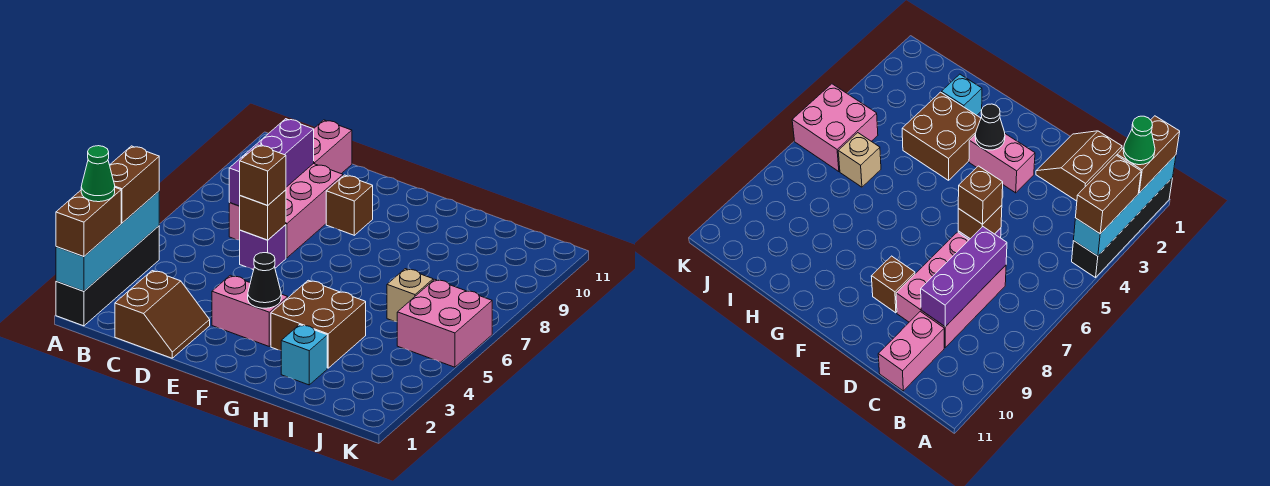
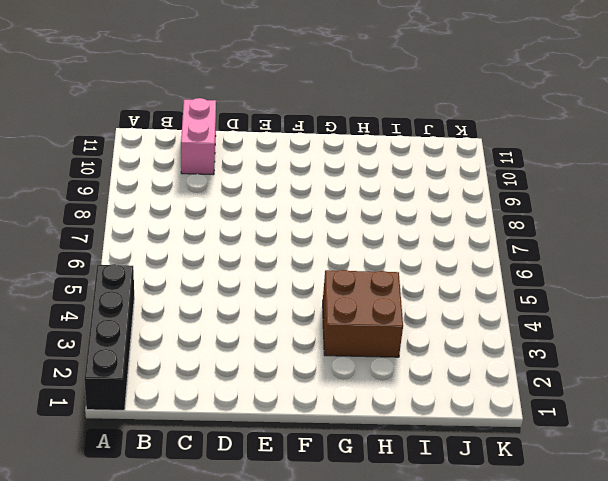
none -> brown slope C1:D2 level 1 top C
none -> pink brick C7:D9 level 1
none -> purple brick D6 level 1

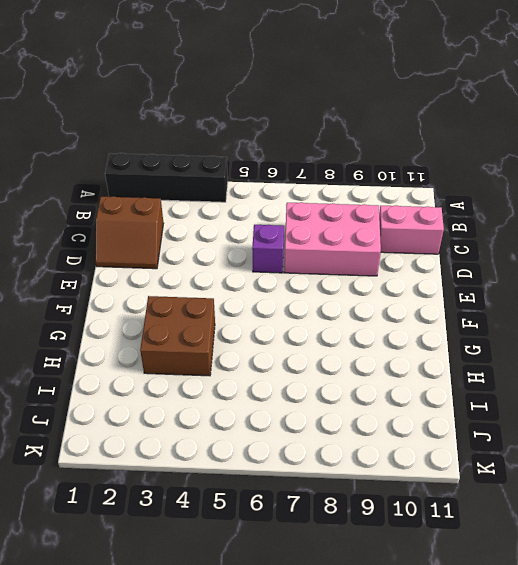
none -> pink brick E3:F3 level 1
none -> brown brick E9 level 1
none -> cyan brick H2 level 1

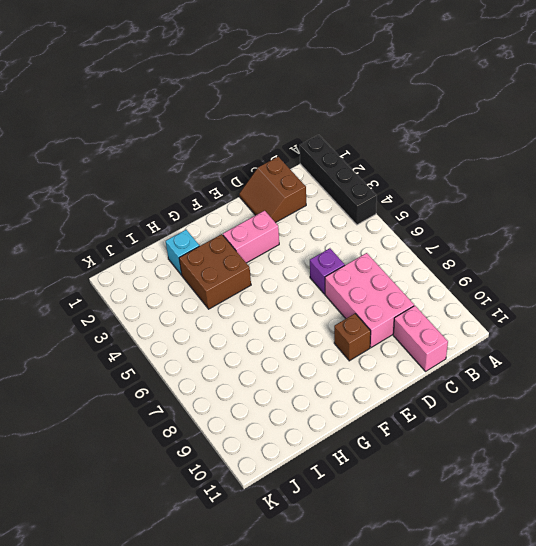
none -> tan brick I6 level 1
none -> pink brick J5:K6 level 1
none -> cyan brick A1:A4 level 2

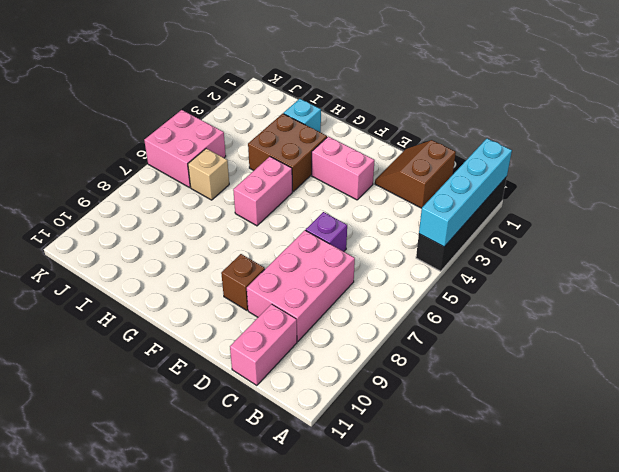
pink brick G5:G6 level 1 -> none
none -> purple brick C7:C9 level 2
none -> brown brick D6 level 2
none -> black cone F3 level 2

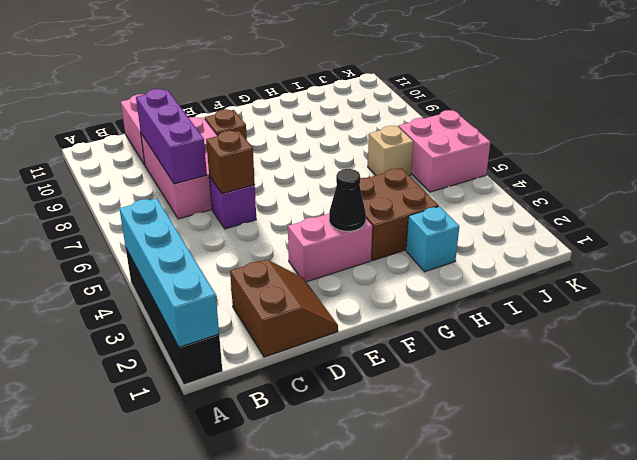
none -> brown brick A1:A2 level 3
none -> brown brick A3:A4 level 3
none -> brown brick D6 level 3

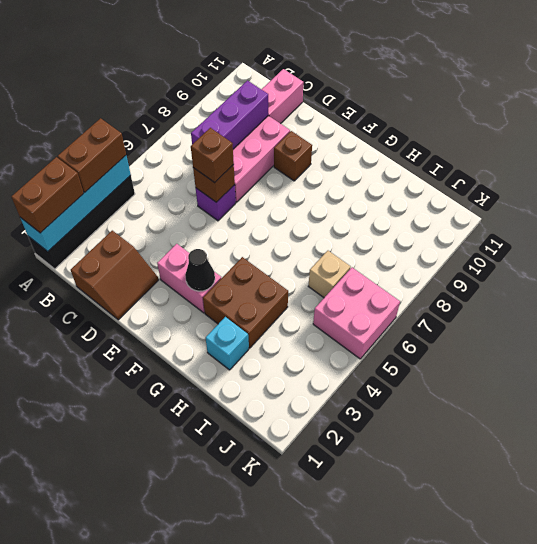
none -> green cone A2 level 4

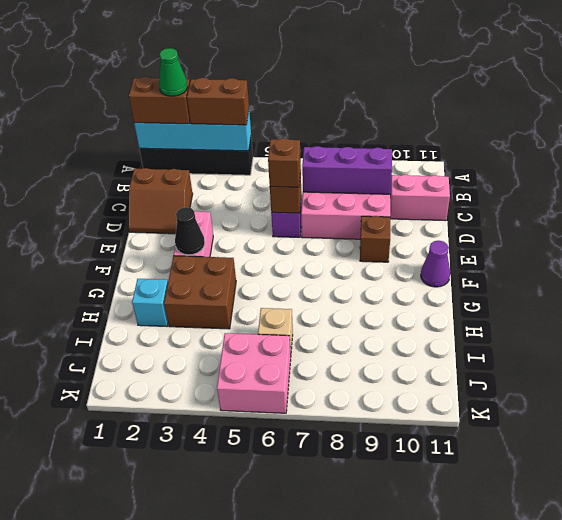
purple cone F11 level 1 -> none

